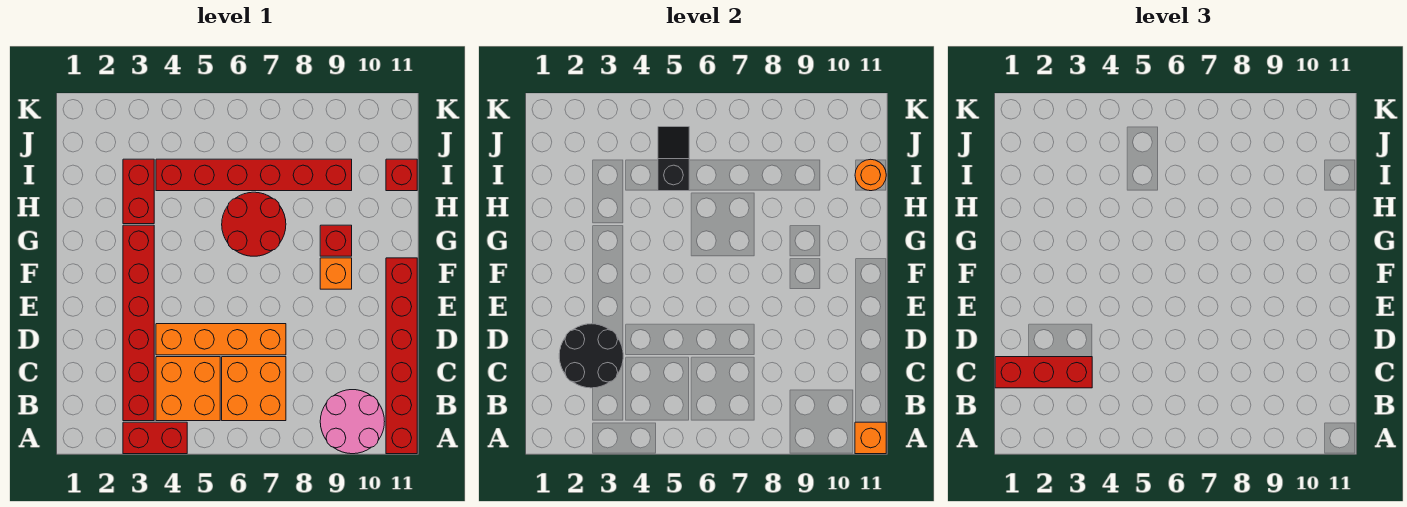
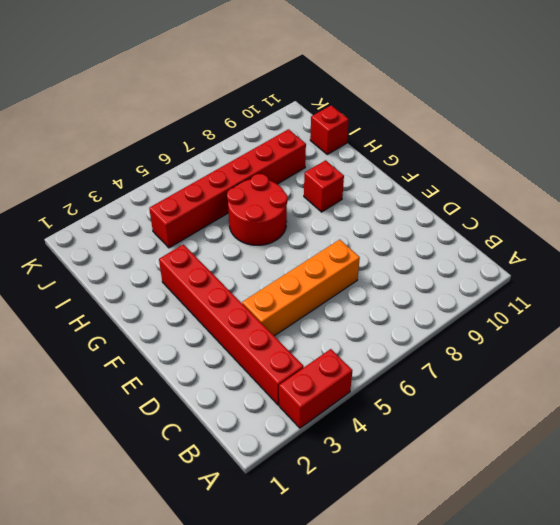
none -> pink round brick A9:B10 level 1
none -> red brick A11:F11 level 1
none -> orange brick B4:C5 level 1

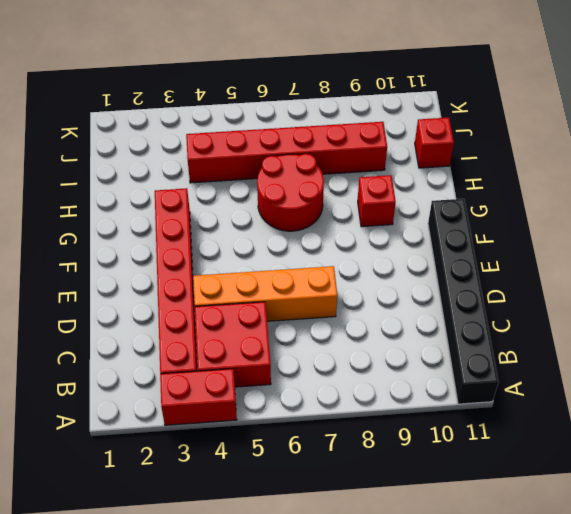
black brick A11:F11 level 1 -> red brick A11:F11 level 1
red brick B4:C5 level 1 -> orange brick B4:C5 level 1
none -> pink round brick A9:B10 level 1
none -> orange brick B6:C7 level 1
none -> orange brick F9 level 1

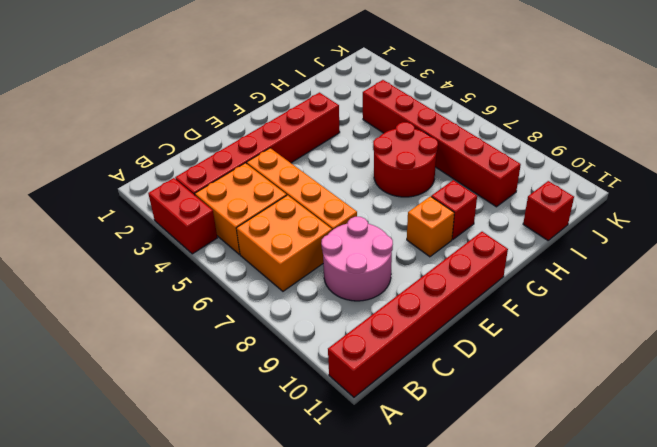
pink round brick C8:D9 level 1 -> pink round brick A9:B10 level 1
none -> red brick H3:I3 level 1
none -> orange brick A11 level 2
none -> black round brick C2:D3 level 2

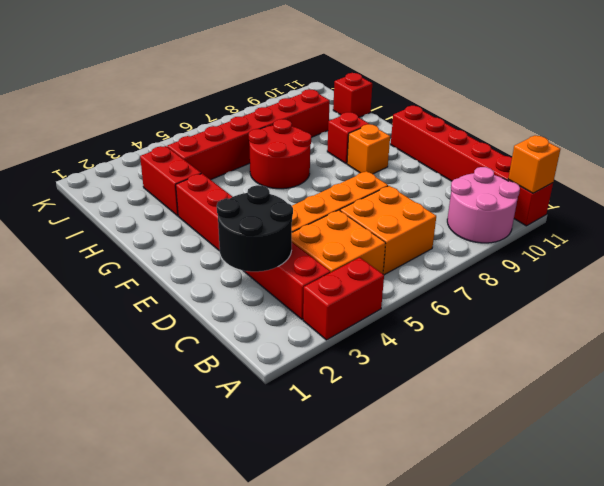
none -> black slope I5:J5 level 2 top I
none -> orange round brick I11 level 2
none -> red brick C1:C3 level 3

